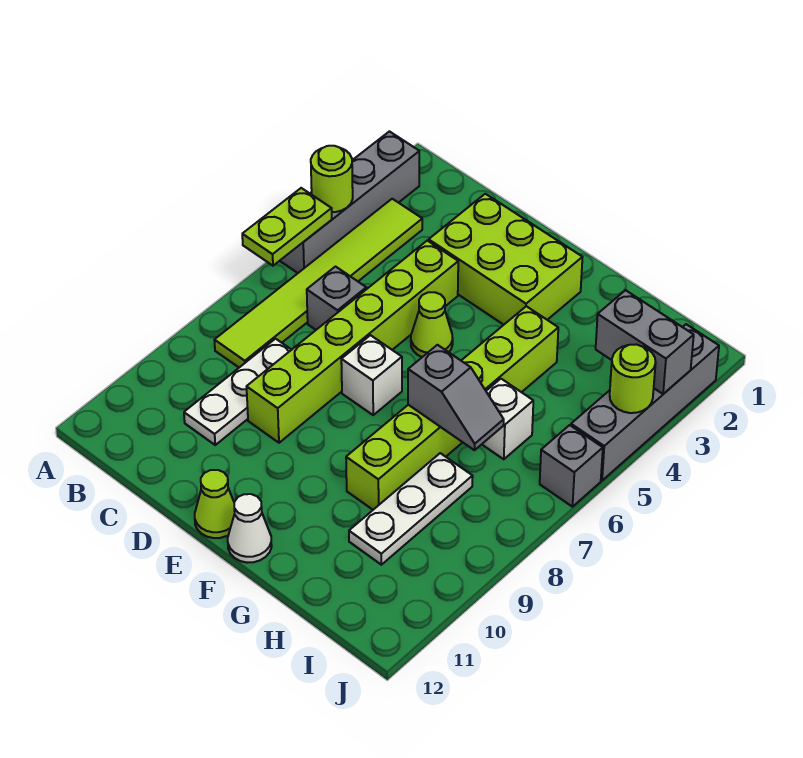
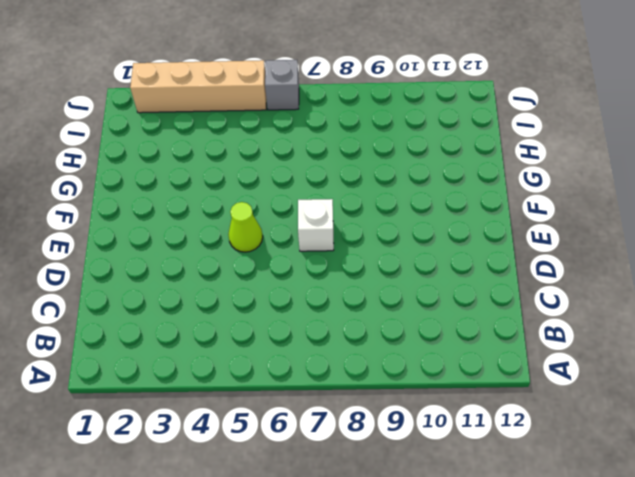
tan brick J2:J5 level 1 -> grey brick J2:J5 level 1
none -> grey brick A2:A5 level 1
none -> lime tile B3:B8 level 1
none -> grey brick C6 level 1

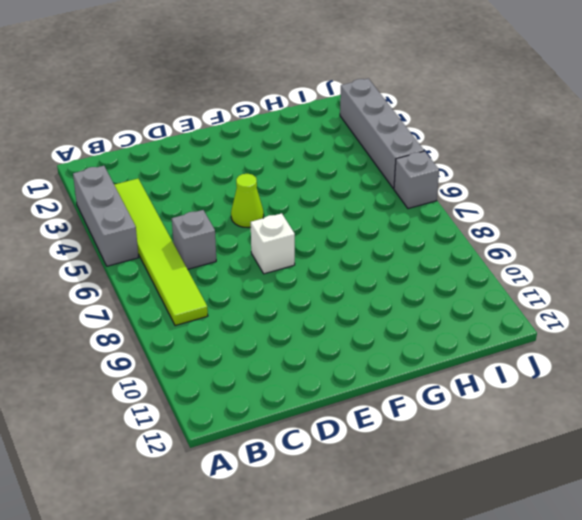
grey brick A3:A5 level 1 -> grey brick A2:A5 level 1
none -> white plate C8:C10 level 1
none -> lime brick D2:F3 level 1
none -> lime brick D4:D9 level 1

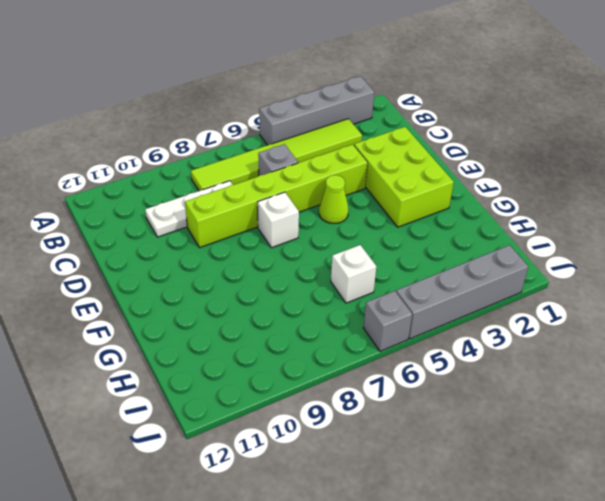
none -> lime cone E12 level 1
none -> white cone F12 level 1
none -> lime brick G4:G9 level 1

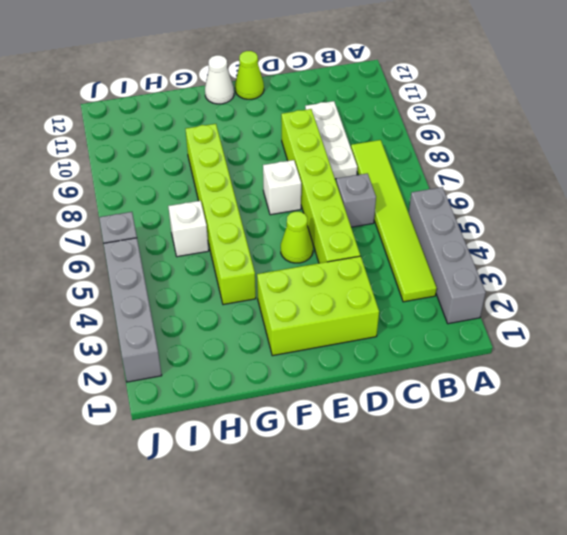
none -> white plate H8:H10 level 1
none -> lime round brick A4 level 2
none -> lime plate A5:A6 level 2

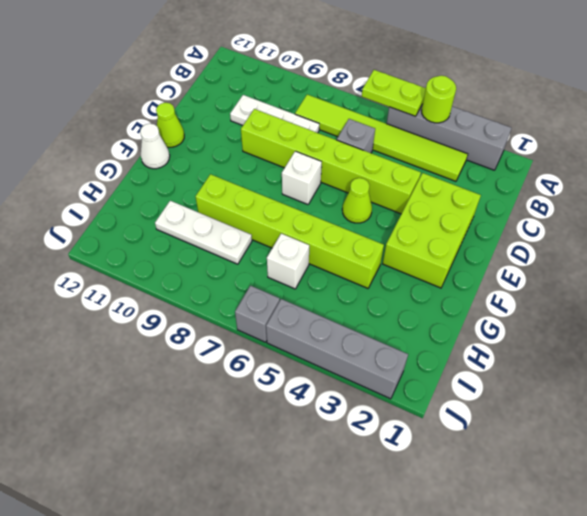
none -> grey slope G7:H7 level 2 top G
none -> grey brick I3:J3 level 2
none -> lime round brick J4 level 2

